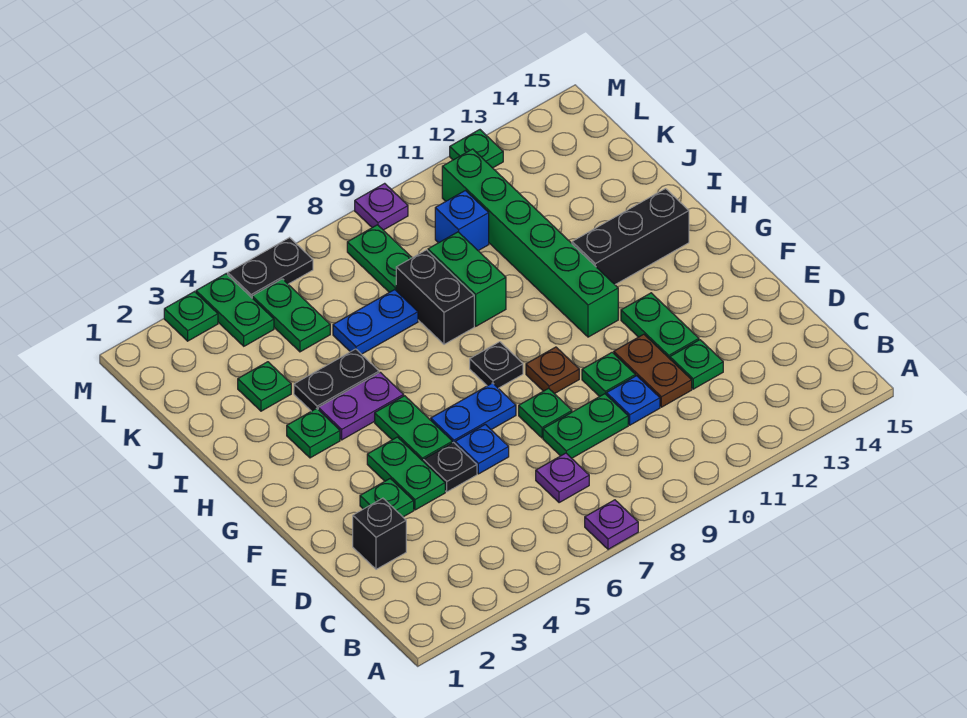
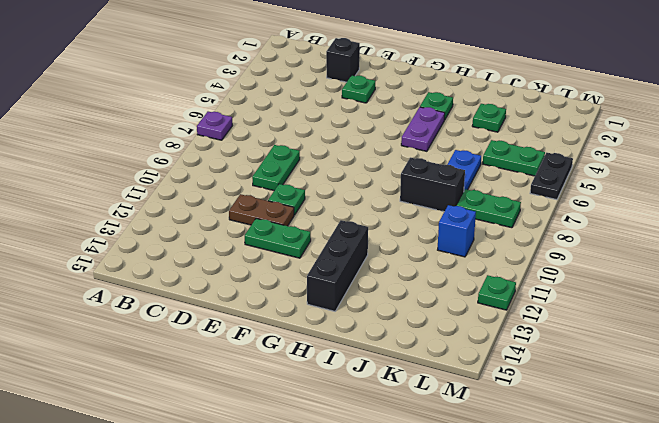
none -> purple plate C7 level 1
none -> blue plate D10 level 1
none -> green plate D12 level 1
none -> green plate E4:F4 level 1

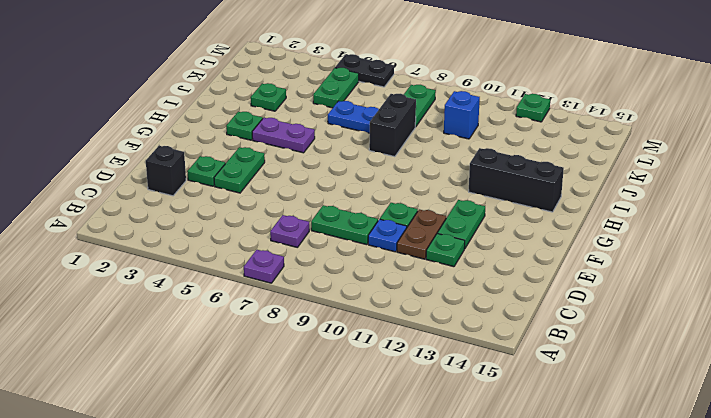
none -> black plate E5 level 1
none -> blue plate E6 level 1
none -> green plate E8 level 1
none -> green plate F5:G5 level 1

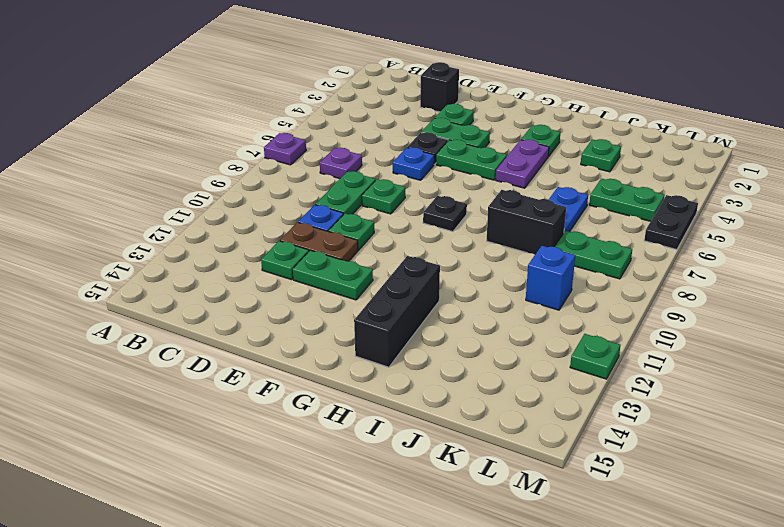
none -> blue plate F6:F7 level 1
none -> brown plate F9 level 1
none -> green brick G11:L11 level 1
none -> black plate I4:I5 level 1

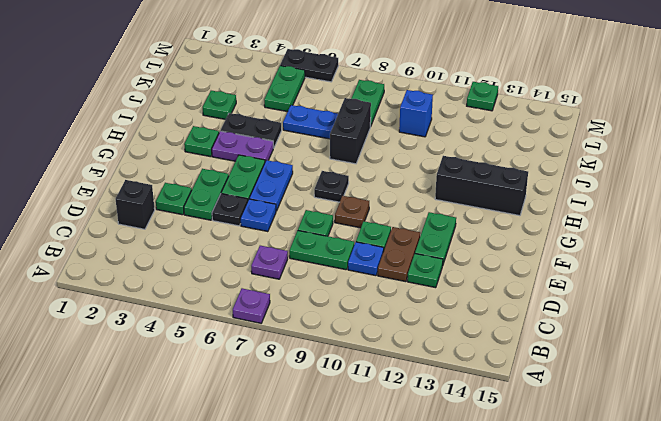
blue plate F6:G6 level 1 -> blue plate F6:F7 level 1
none -> green brick G11:L11 level 1
none -> green brick I9:J9 level 1
none -> green plate L4:M4 level 1
none -> green plate M3 level 1

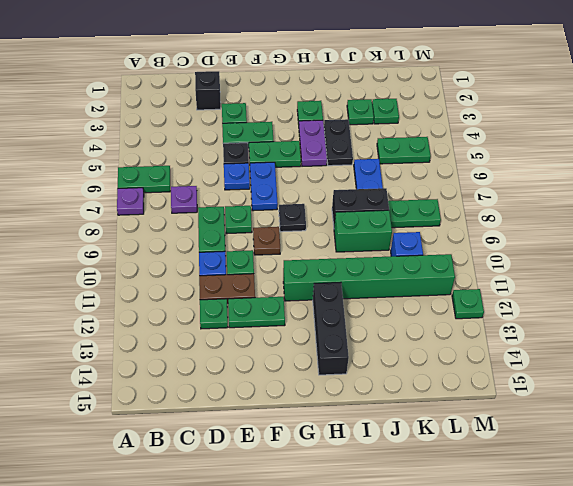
green plate A6:B6 level 1 -> green plate L4:M4 level 1
green plate K3 level 1 -> green plate M3 level 1
none -> black plate M5:M6 level 1
none -> purple plate M9 level 1

